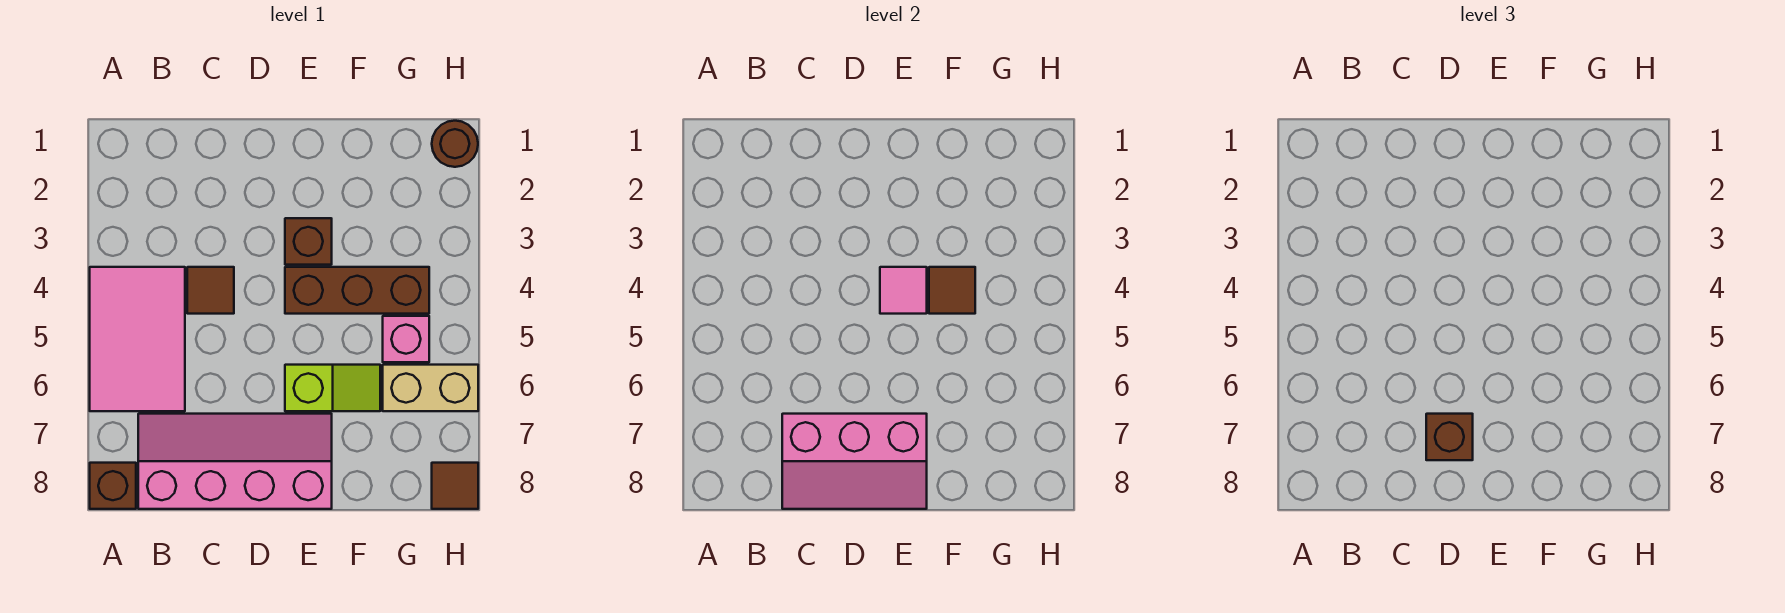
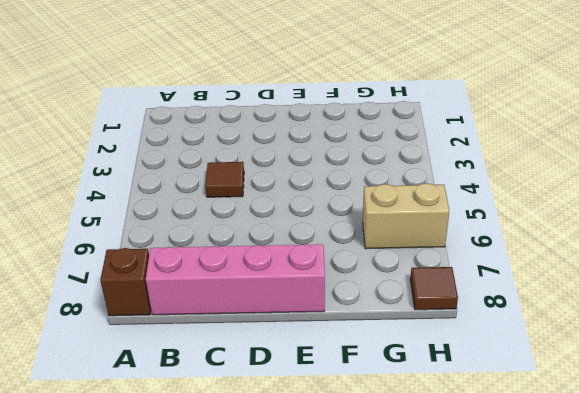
none -> pink tile A4:B6 level 1
none -> brown brick E3 level 1
none -> brown brick E4:G4 level 1

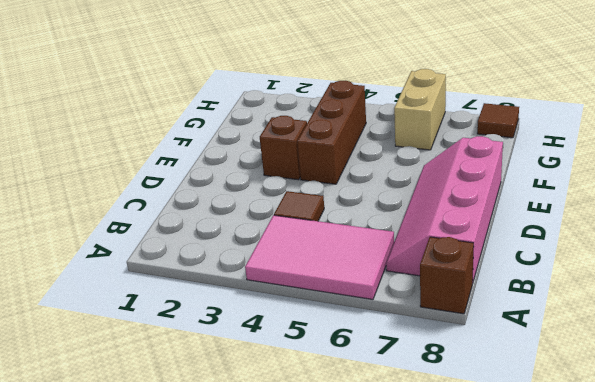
none -> lime slope E6:F6 level 1 top E
none -> pink brick G5 level 1
none -> brown round brick H1 level 1

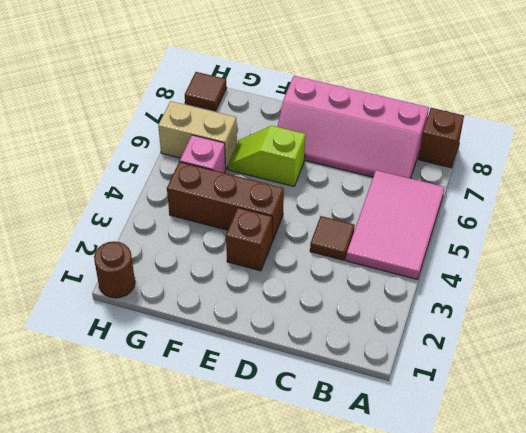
none -> pink slope C7:E8 level 2 top 7
none -> pink tile E4 level 2
none -> brown tile F4 level 2

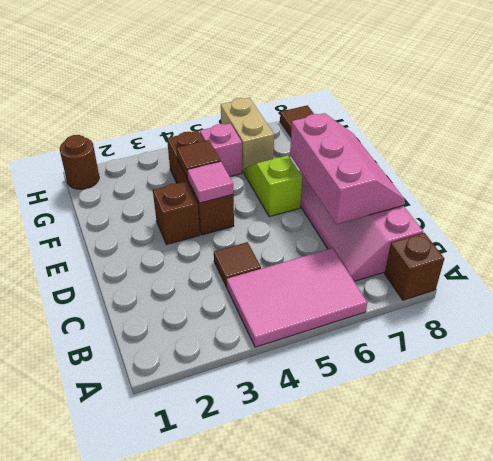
none -> brown brick D7 level 3

